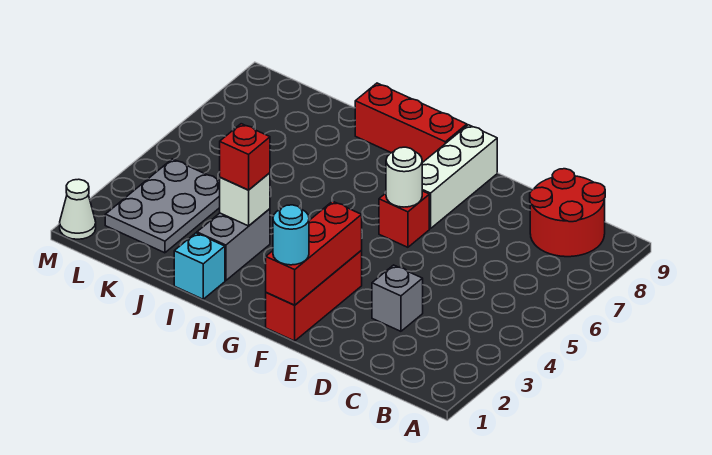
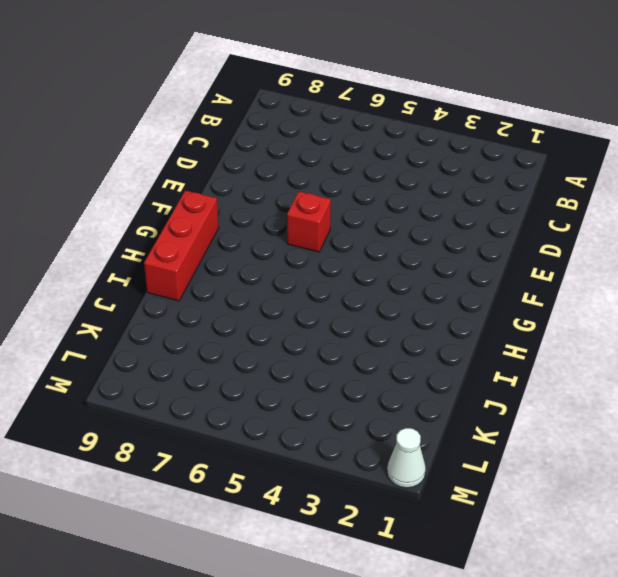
none -> red round brick B8:C9 level 1
none -> grey brick D3 level 1
none -> red brick F1:F3 level 1

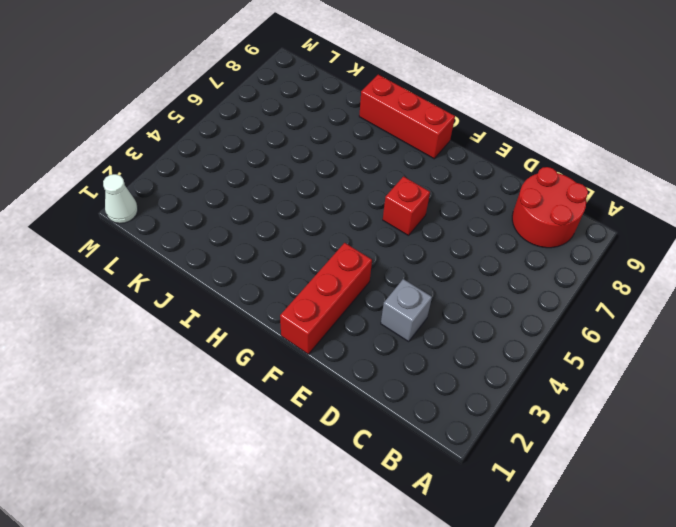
none -> white brick F7:F9 level 1
none -> cyan brick I1 level 1
none -> grey brick I2:I3 level 1

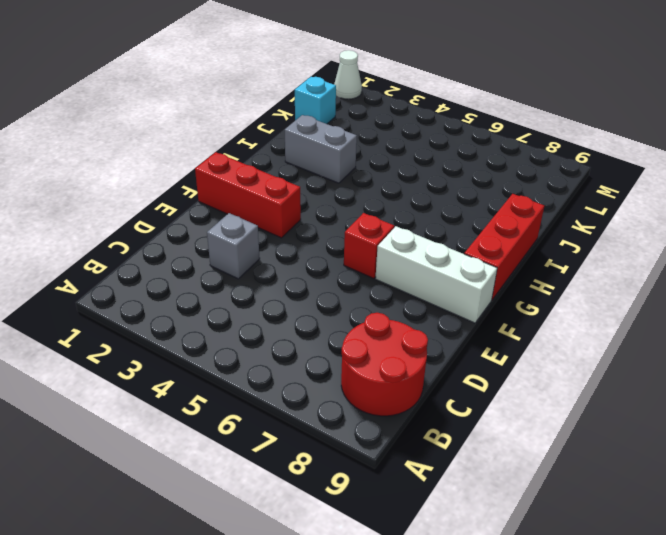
cyan brick K1 level 1 -> cyan brick I1 level 1
none -> grey plate K2:L4 level 1
none -> red brick F1:F3 level 2
none -> white round brick F6 level 2

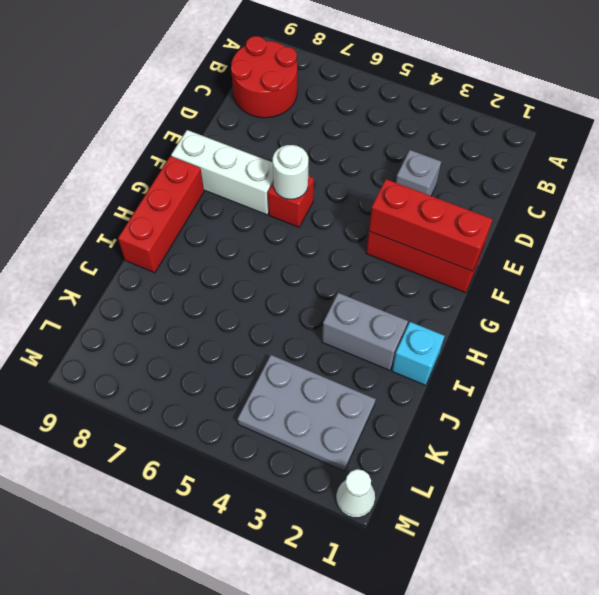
none -> white brick I3 level 2
none -> cyan round brick F1 level 3
none -> red brick I3 level 3

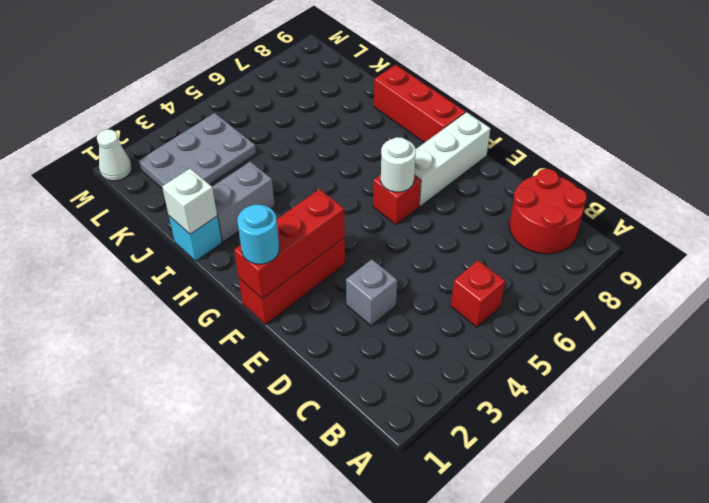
red brick B5 level 1 -> red brick I3 level 3
white brick I1 level 2 -> white brick I3 level 2

